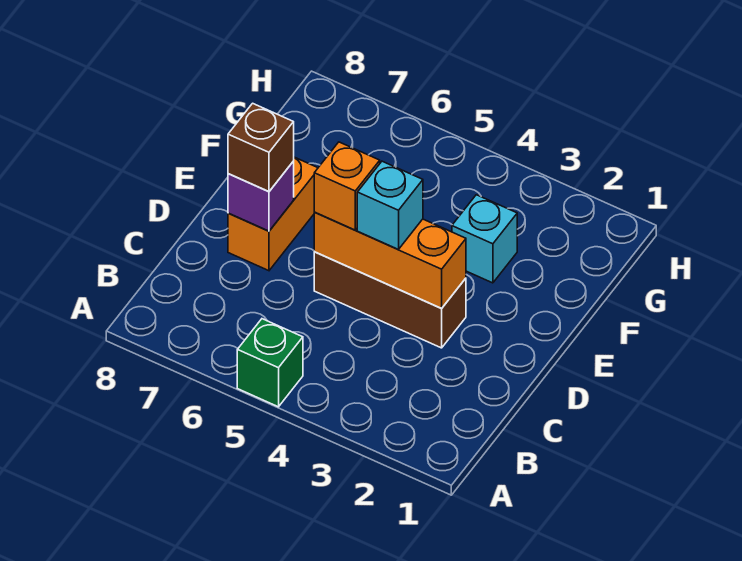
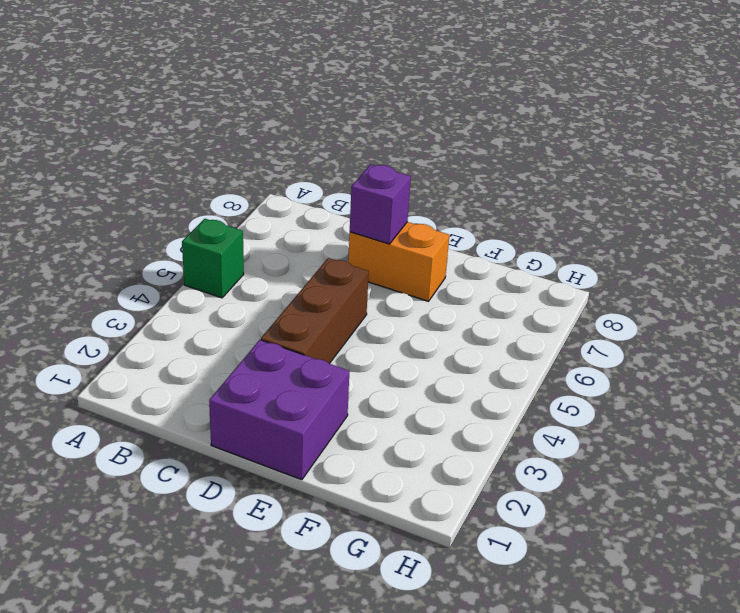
purple brick D1:E2 level 1 -> none
none -> cyan brick F3 level 1
none -> orange brick D3:D5 level 2

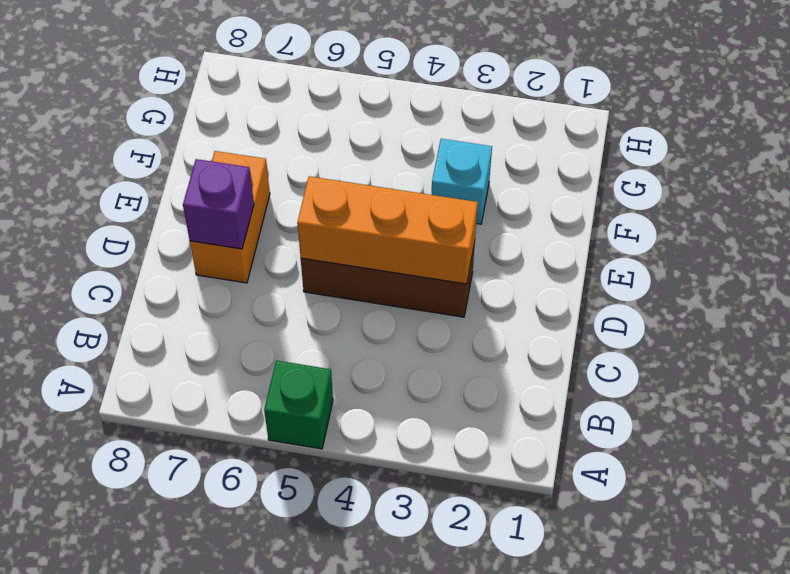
none -> cyan brick D4 level 3
none -> orange brick D5 level 3

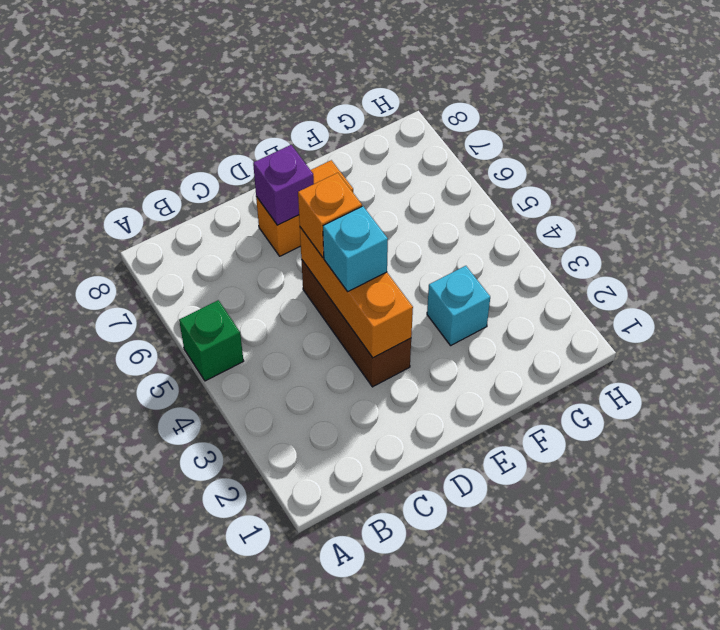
none -> brown brick D7 level 3

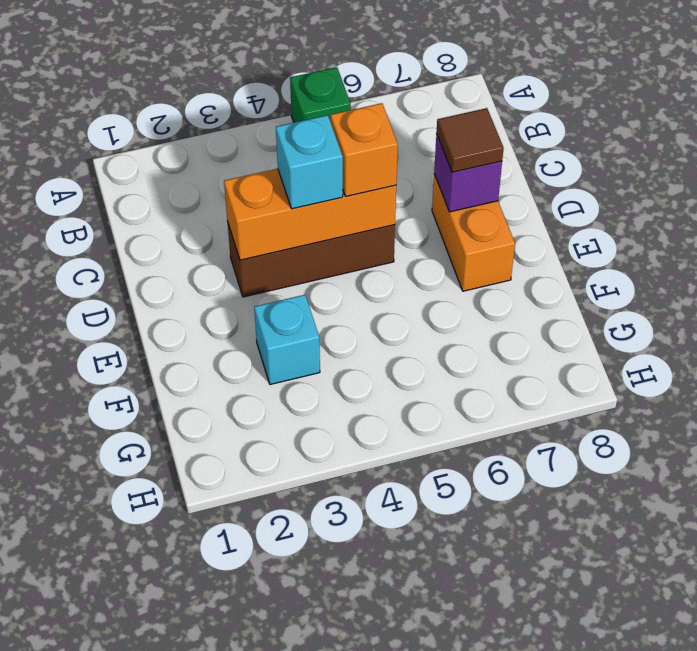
brown tile D7 level 3 -> brown brick D7 level 3

